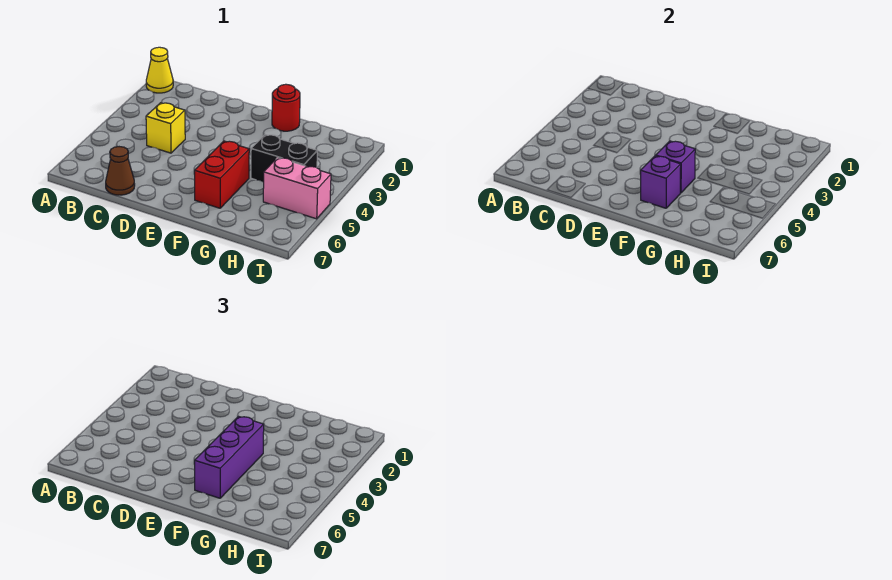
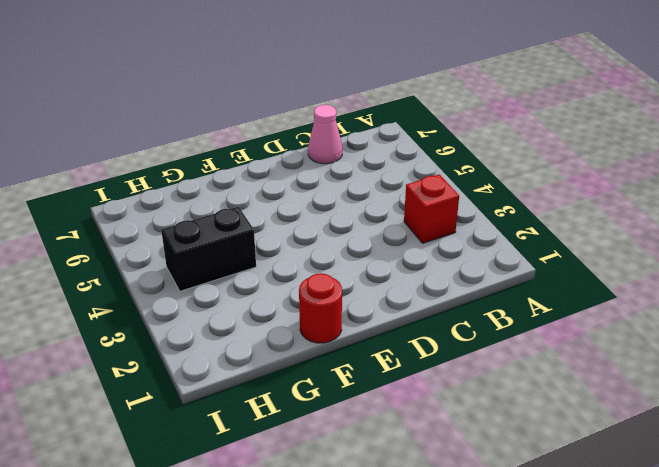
red brick B3 level 1 -> none
pink cone C7 level 1 -> brown cone C7 level 1
none -> yellow cone A1 level 1
none -> yellow brick C4 level 1

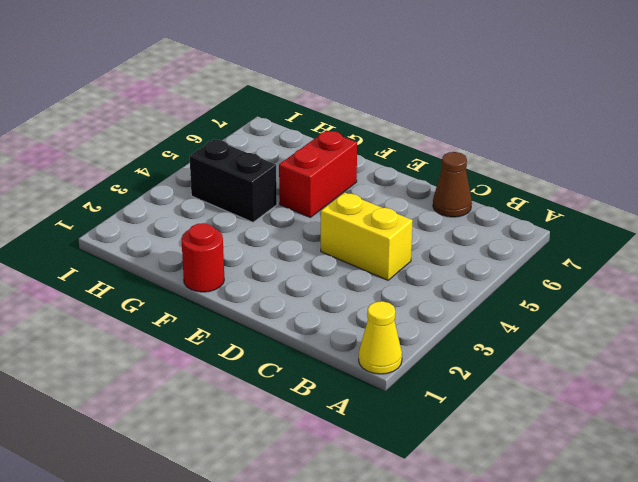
yellow brick C4:D4 level 1 -> yellow brick C4 level 1
none -> pink brick H5:I5 level 1
none -> purple brick F5 level 2

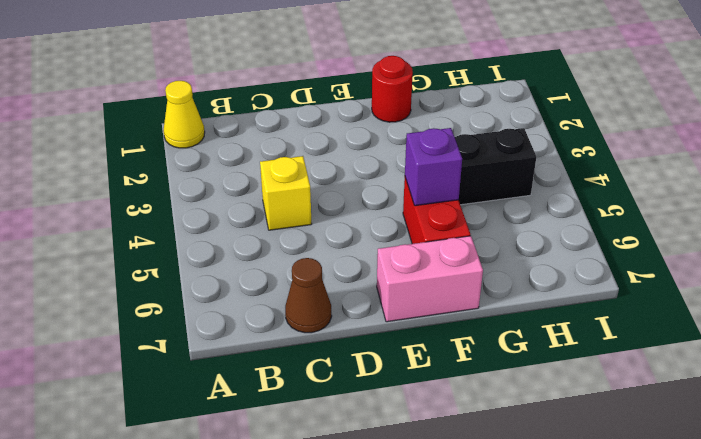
pink brick E7:F7 level 1 -> pink brick H5:I5 level 1
none -> purple brick F6 level 2
none -> purple brick F4:F6 level 3

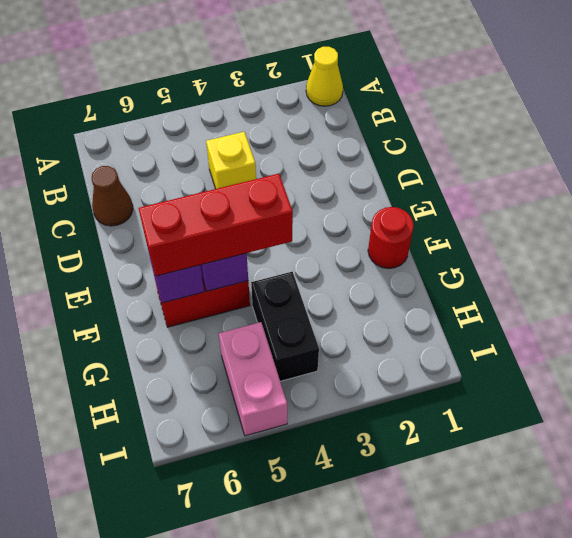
red brick F4:F6 level 3 -> purple brick F4:F6 level 3

